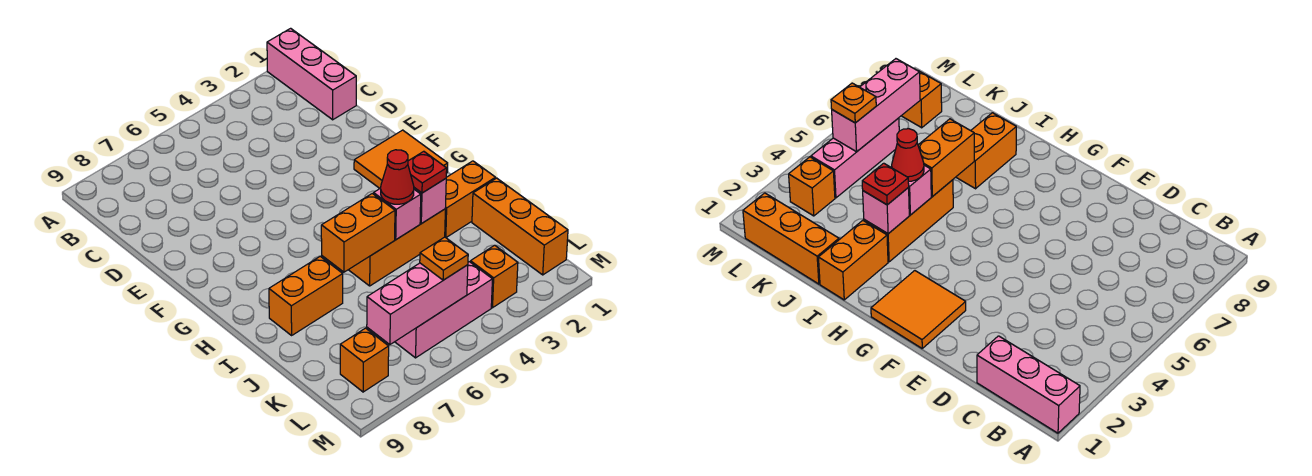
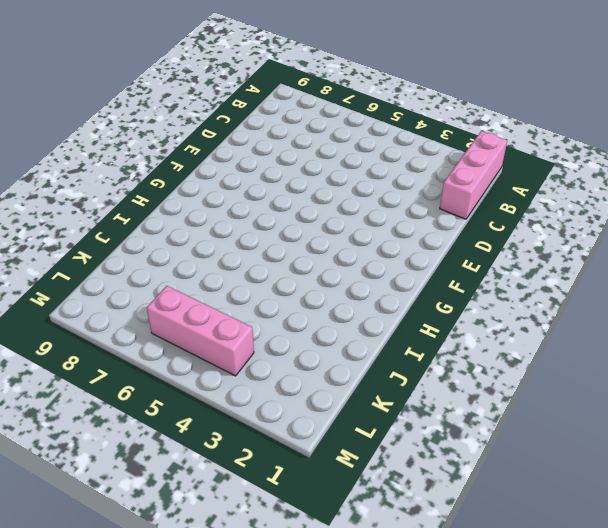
none -> orange tile F1:G2 level 1
none -> orange brick I1:I2 level 1
none -> orange brick I3:I5 level 1

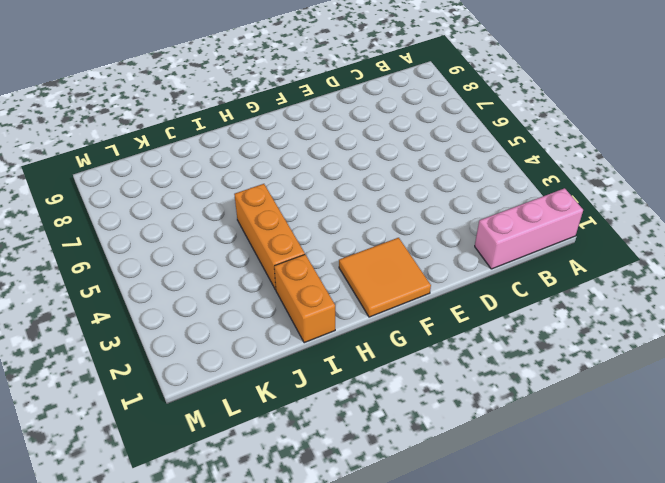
none -> orange brick I7:I8 level 1
none -> orange brick J1:L1 level 1
none -> orange brick L3 level 1

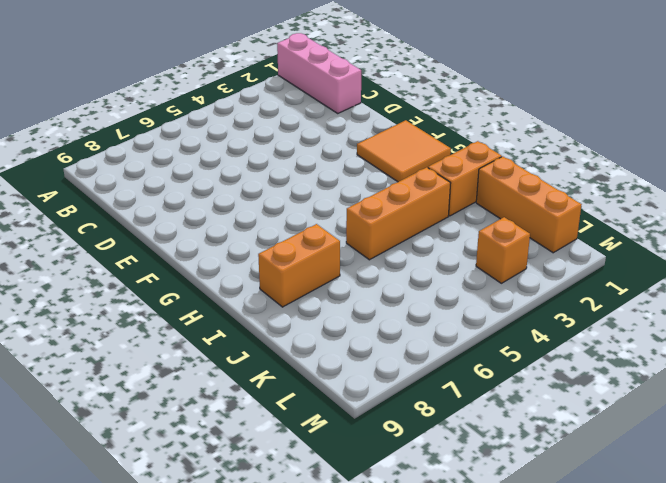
none -> pink brick L4:L6 level 1
none -> orange brick L8 level 1
none -> pink brick I3 level 2

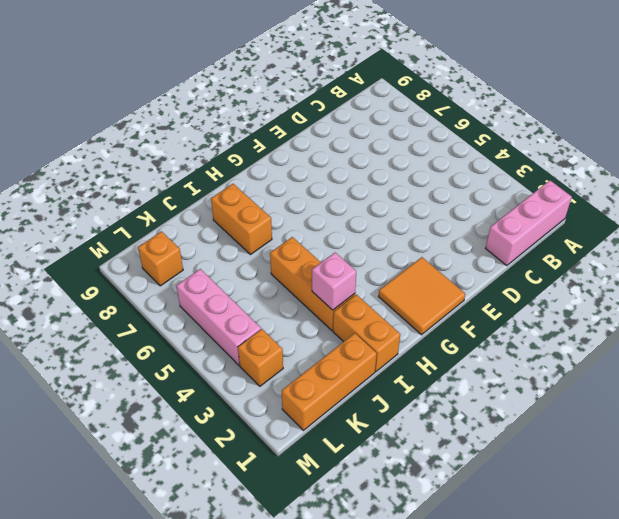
none -> pink brick I4 level 2
none -> orange brick I5:I6 level 2
none -> pink brick L5:L7 level 2

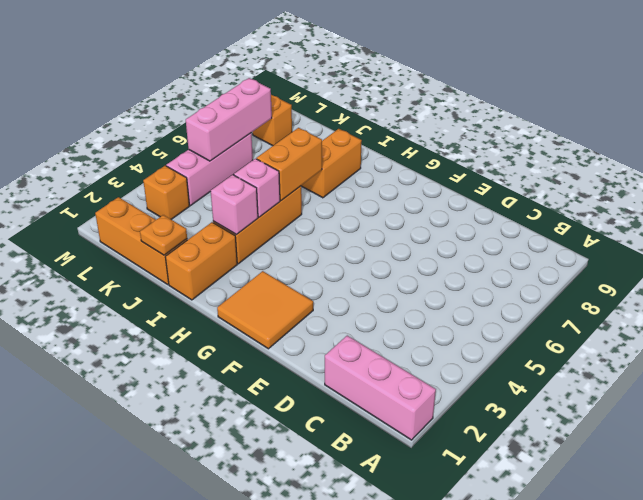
orange plate J1 level 2 -> orange plate L5 level 3
none -> red plate I3 level 3
none -> red cone I4 level 3

